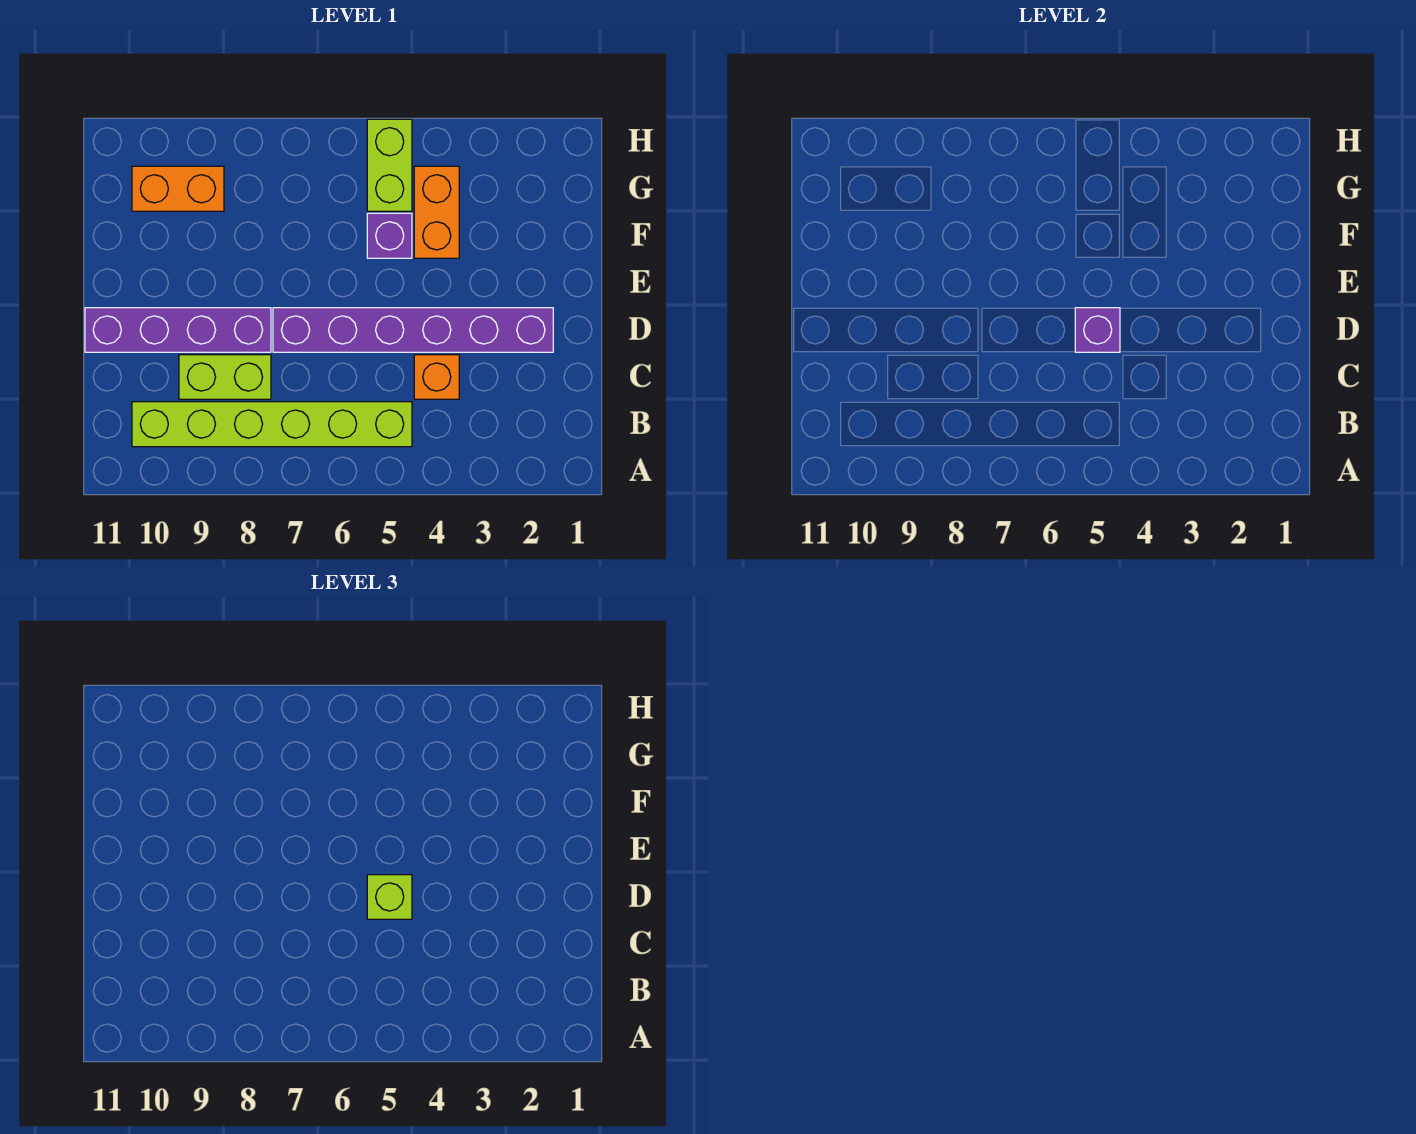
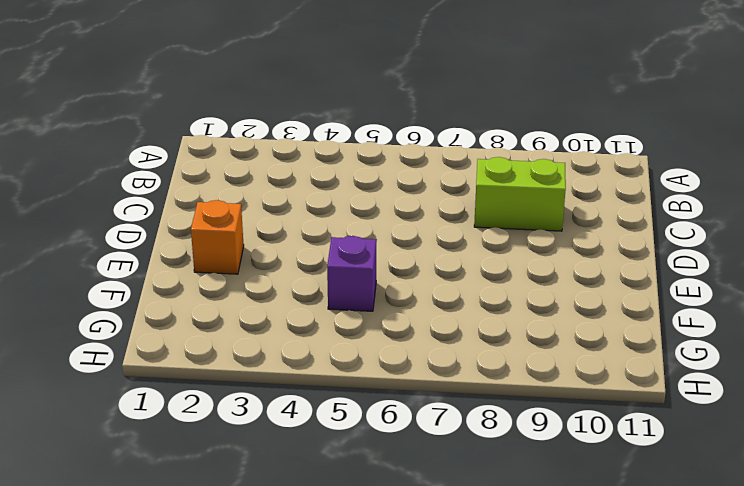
orange brick E2 level 1 -> orange brick C4 level 1
none -> lime brick B5:B10 level 1
none -> purple brick D2:D7 level 1

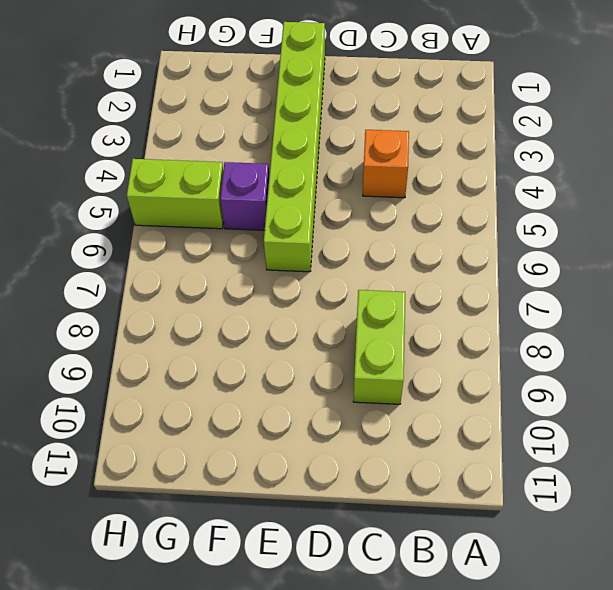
lime brick E1:E6 level 1 -> lime brick B5:B10 level 1
none -> purple brick D2:D7 level 1
none -> purple brick D8:D11 level 1

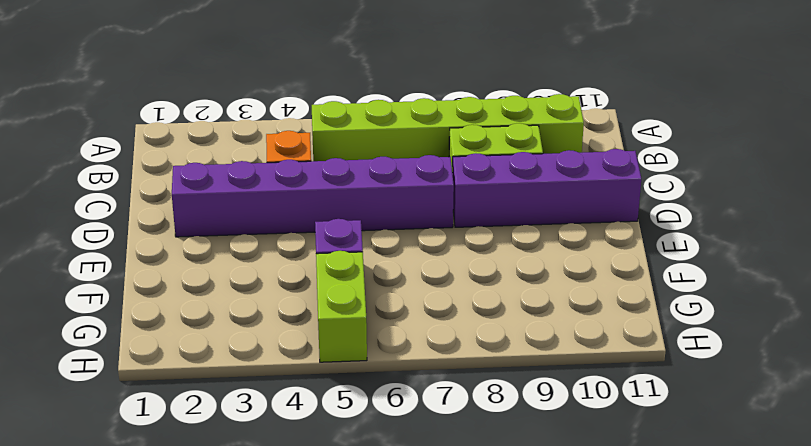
none -> orange brick F4:G4 level 1
none -> orange brick G9:G10 level 1

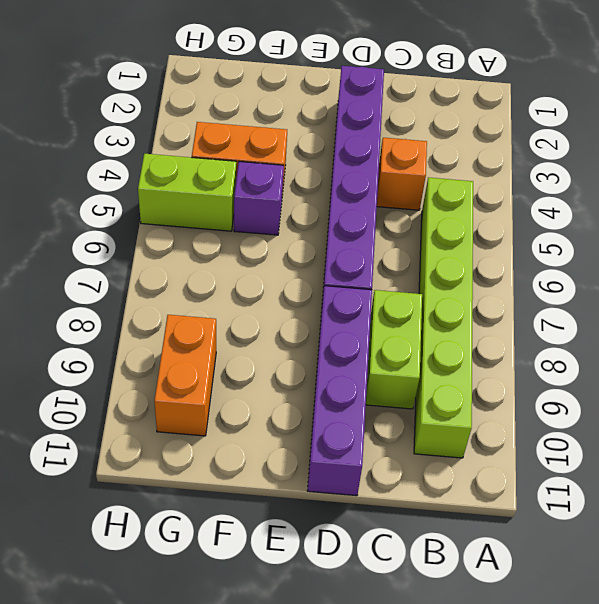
none -> purple brick D5 level 2
none -> lime brick D5 level 3

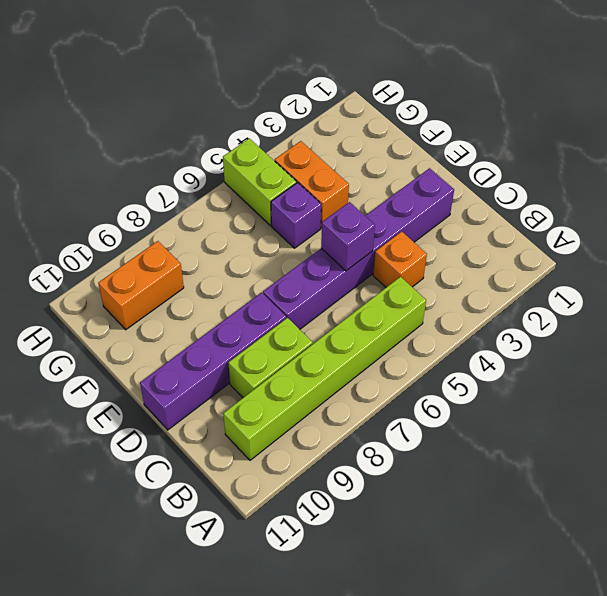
none -> lime brick D5 level 3

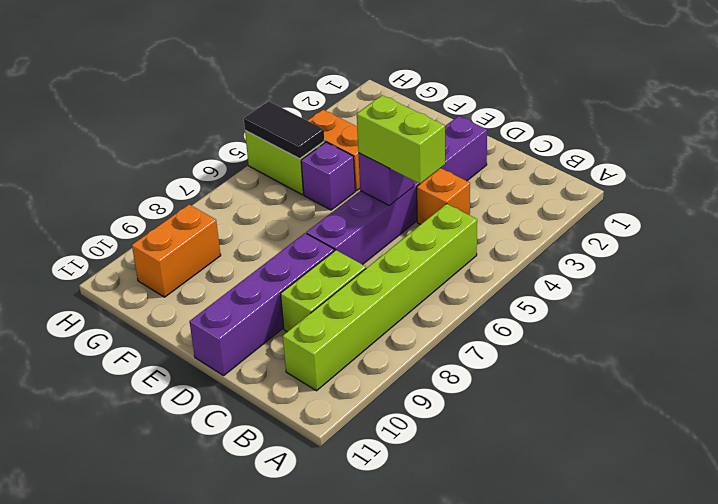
lime brick C5:D5 level 3 -> lime brick D5 level 3
black tile G5:H5 level 2 -> none

